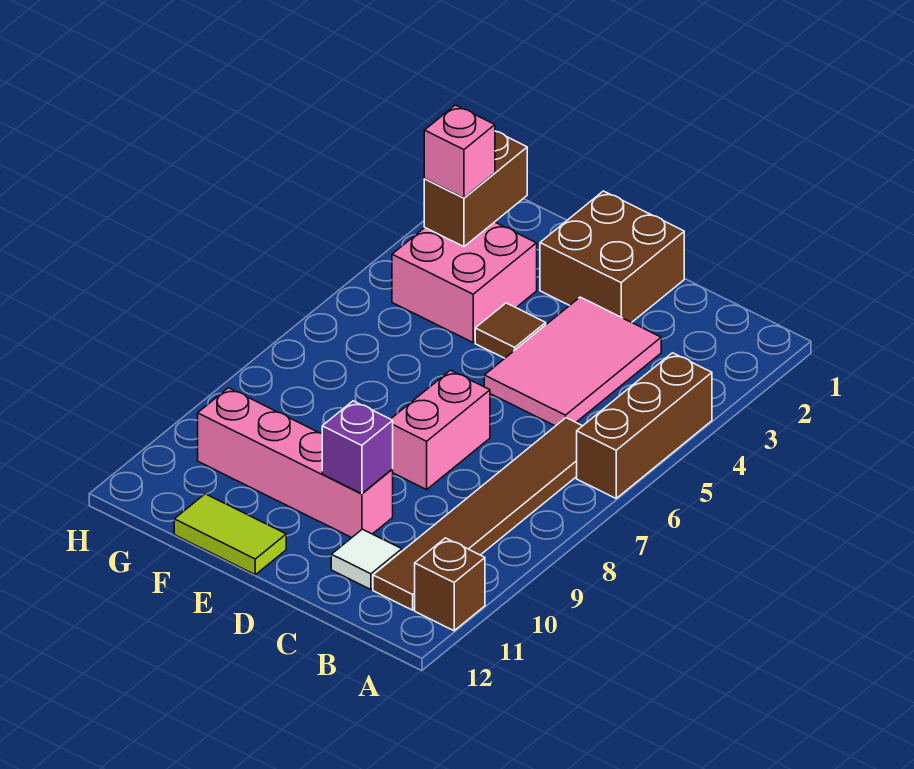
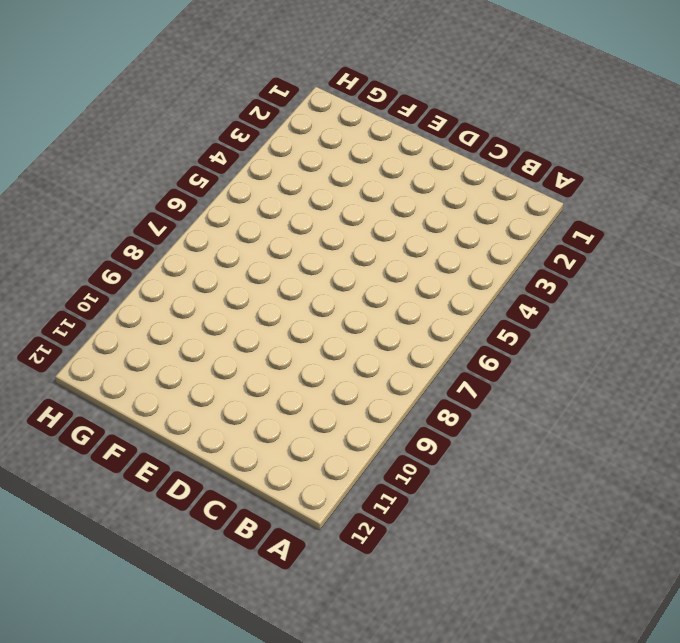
none -> brown brick A4:A6 level 1
none -> brown brick A11 level 1
none -> brown tile B6:B11 level 1

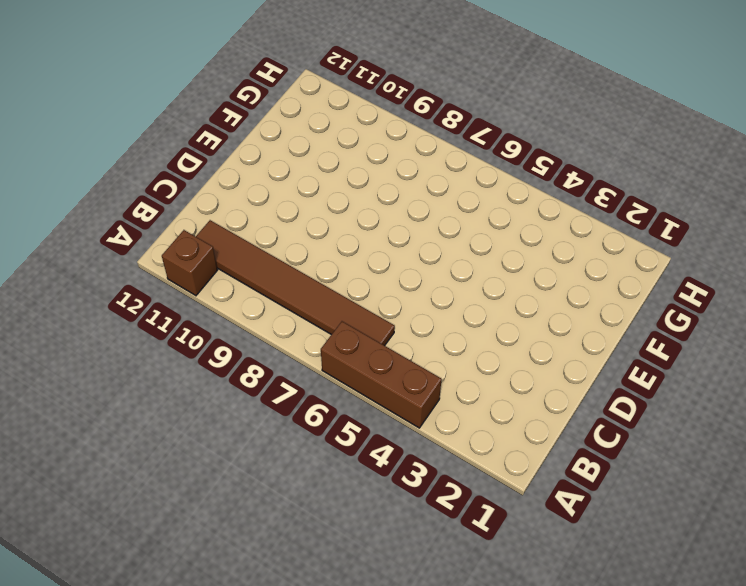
none -> pink tile C3:D5 level 1
none -> white tile C11 level 1
none -> brown brick D1:E2 level 1

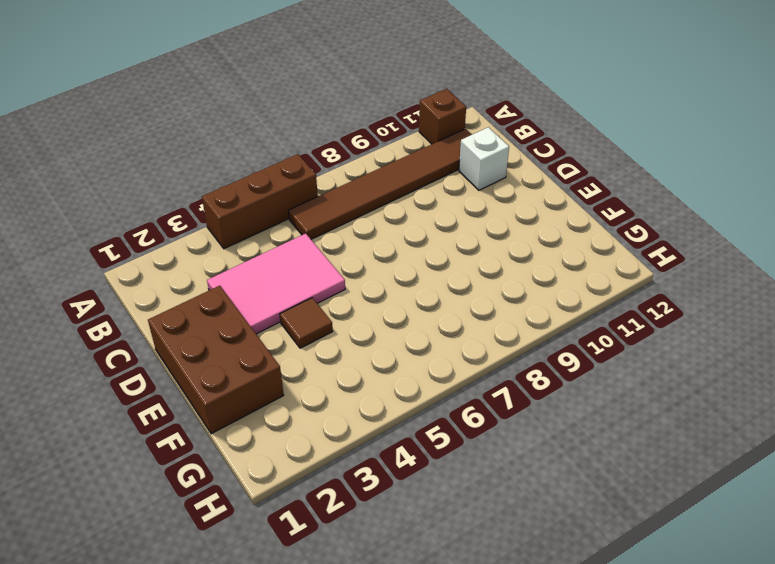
white brick C11 level 1 -> white tile C11 level 1
brown brick D1:F2 level 1 -> brown brick D1:E2 level 1
none -> pink brick D7:D8 level 1
none -> pink brick D10:G10 level 1
none -> lime tile E12:F12 level 1

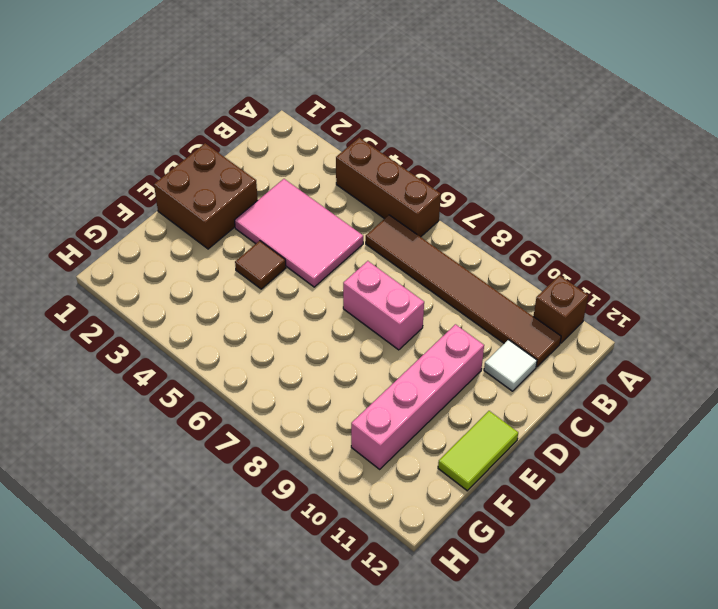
none -> pink brick F3:G4 level 1
none -> purple brick D10 level 2
none -> brown brick G2:G3 level 2

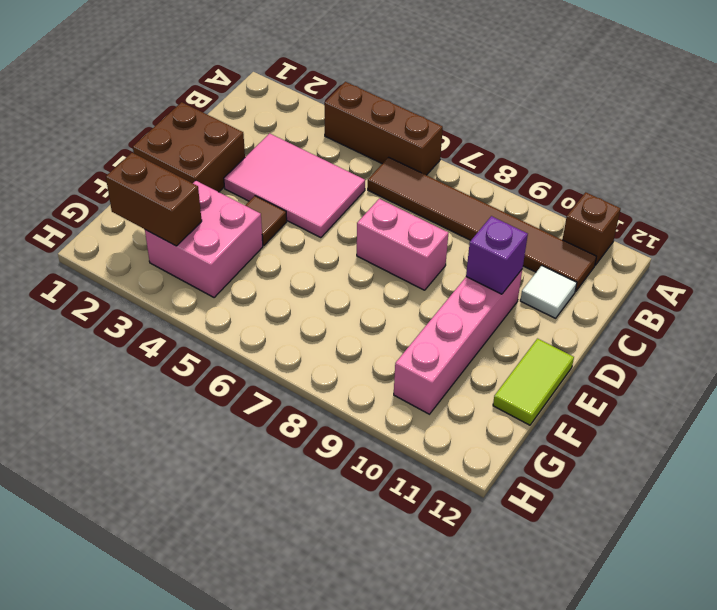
none -> pink brick G3 level 3

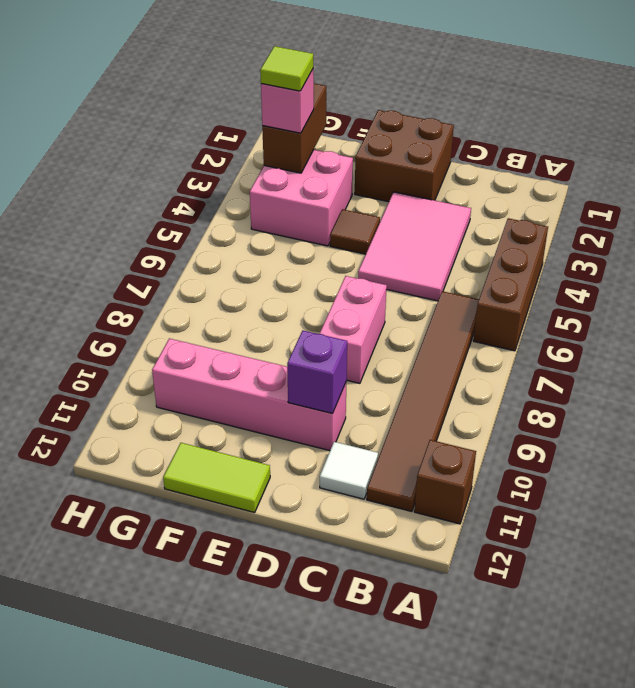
lime tile G3 level 4 -> none

